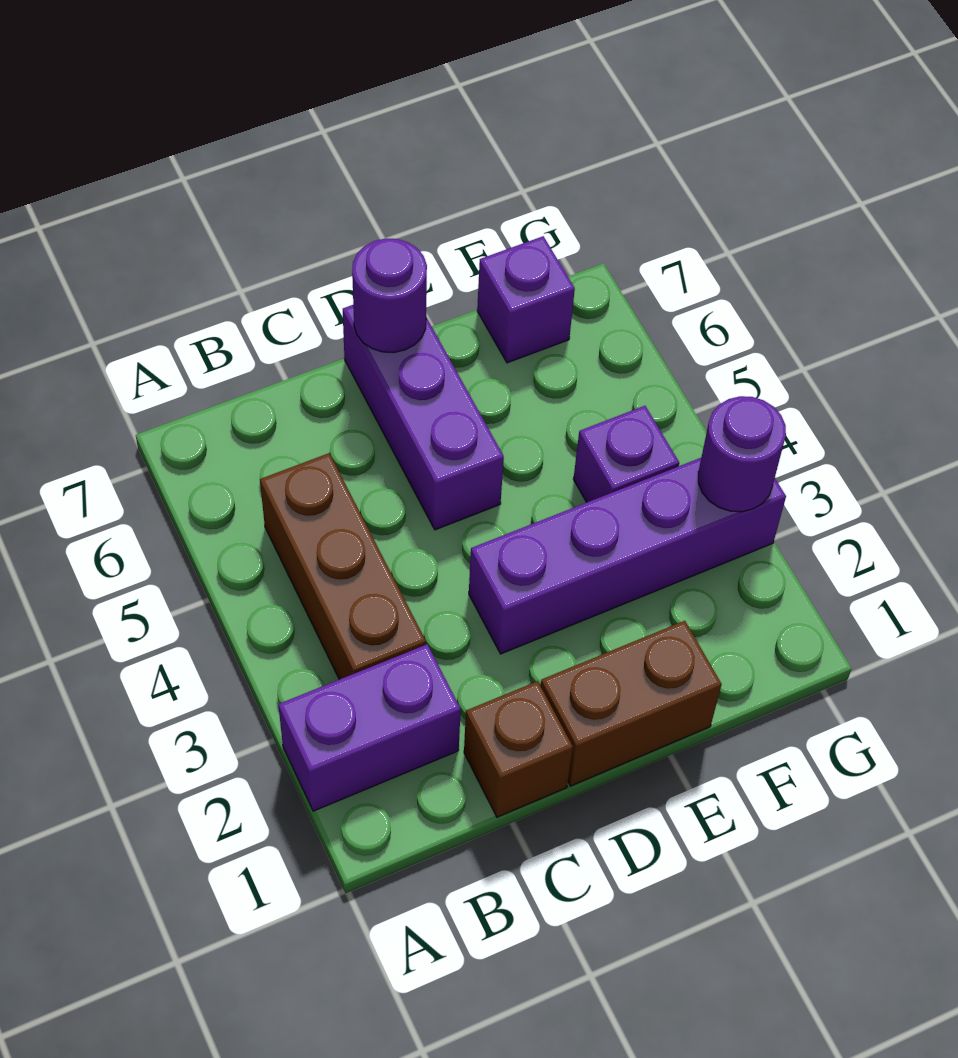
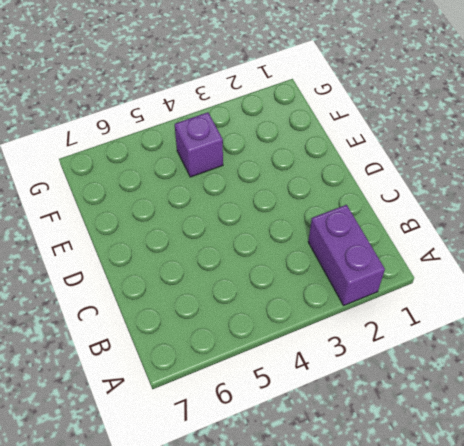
none -> brown brick B3:B5 level 1
none -> brown brick C1 level 1

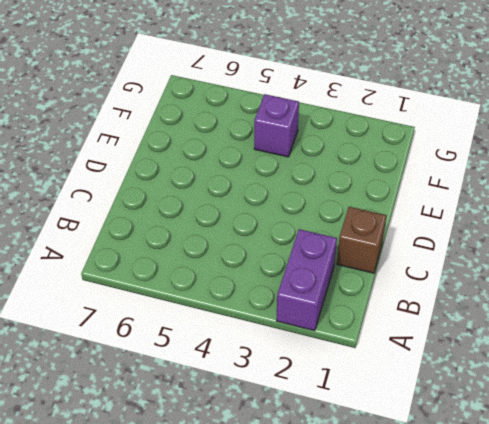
none -> brown brick B3:B5 level 1
none -> brown brick D1:E1 level 1

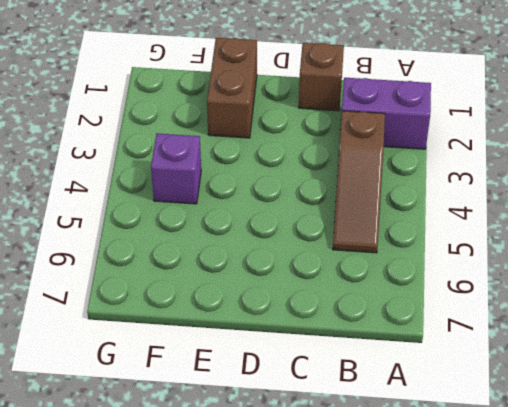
brown slope B3:B5 level 1 top 3 -> brown brick B3:B5 level 1
brown brick E1:E2 level 1 -> brown brick D1:E1 level 1
none -> purple brick D3:G3 level 1
none -> purple brick D5:D7 level 1

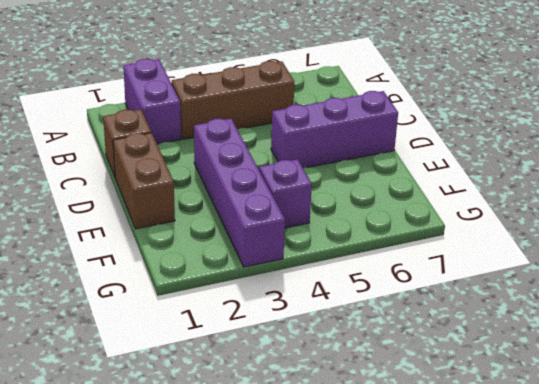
none -> purple brick F7 level 1
none -> purple round brick D7 level 2

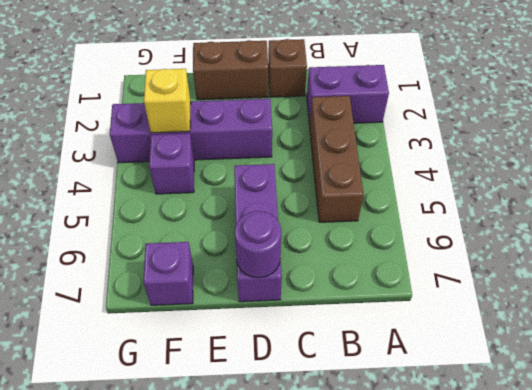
yellow brick F3 level 2 -> none
none -> purple round brick G3 level 2

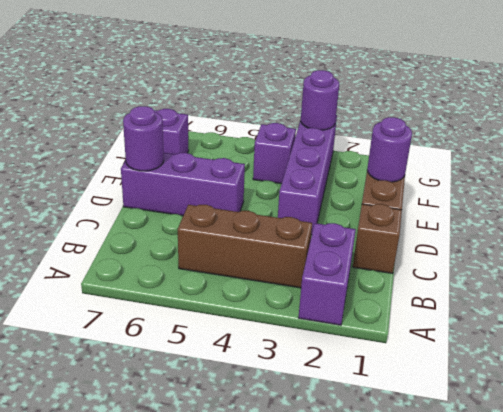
purple round brick E1 level 2 -> none

